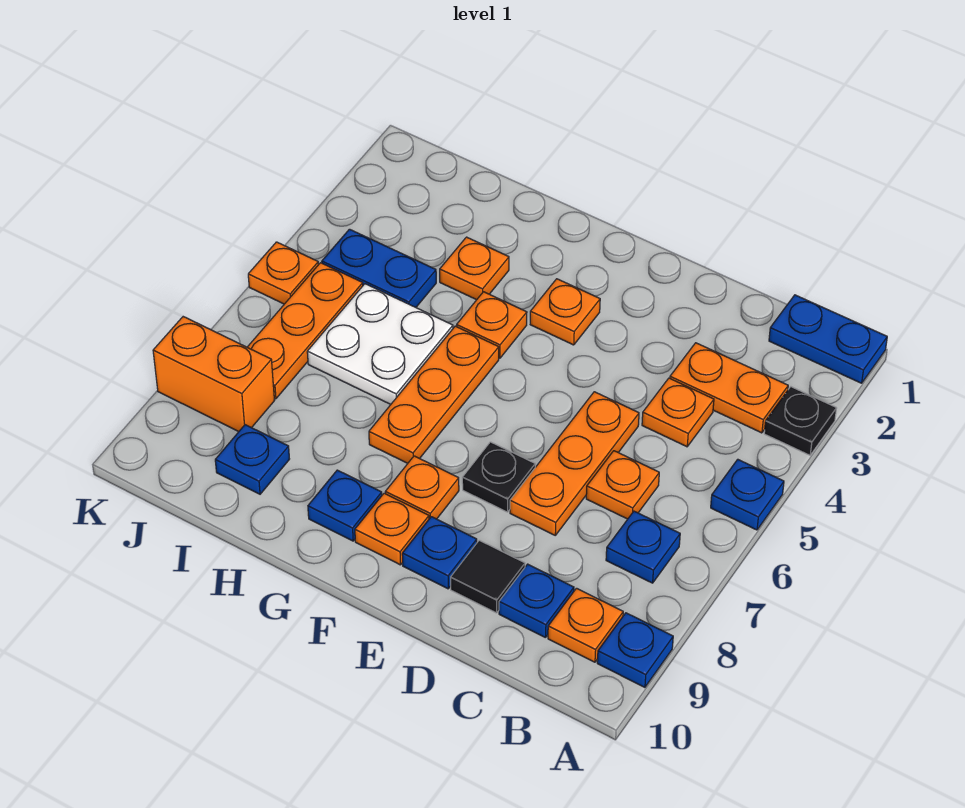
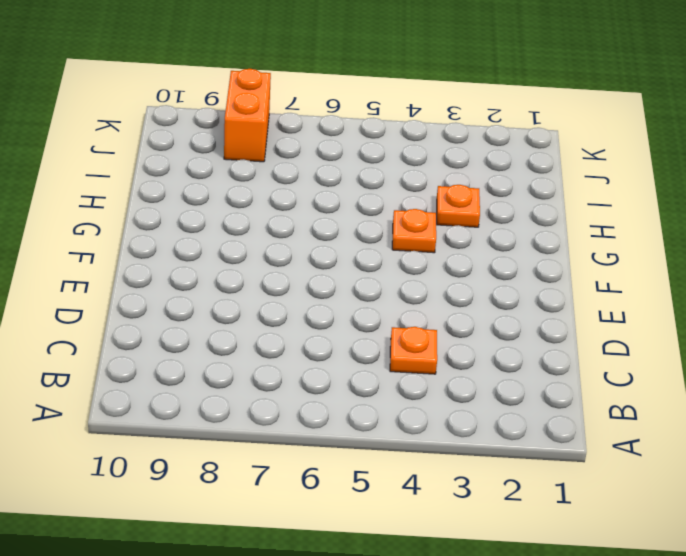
none -> blue plate A1:B1 level 1
none -> black plate A3 level 1
none -> blue plate A5 level 1

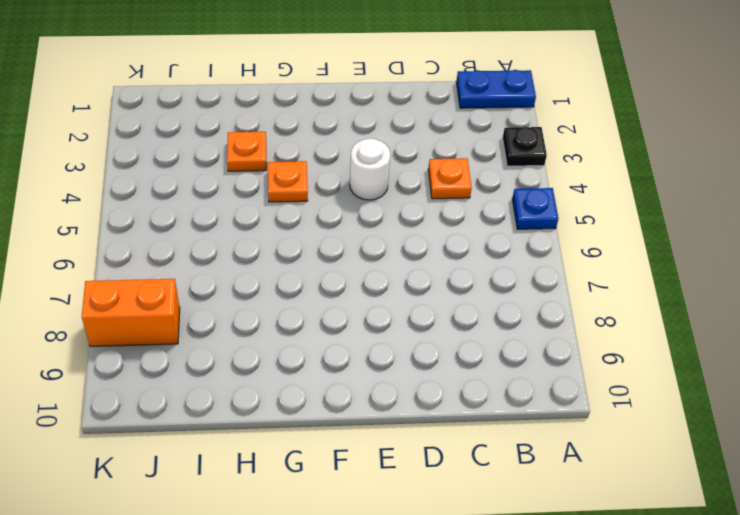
white round brick E4 level 1 -> none
none -> blue plate A9 level 1
none -> orange plate B3:C3 level 1
none -> blue plate B7 level 1

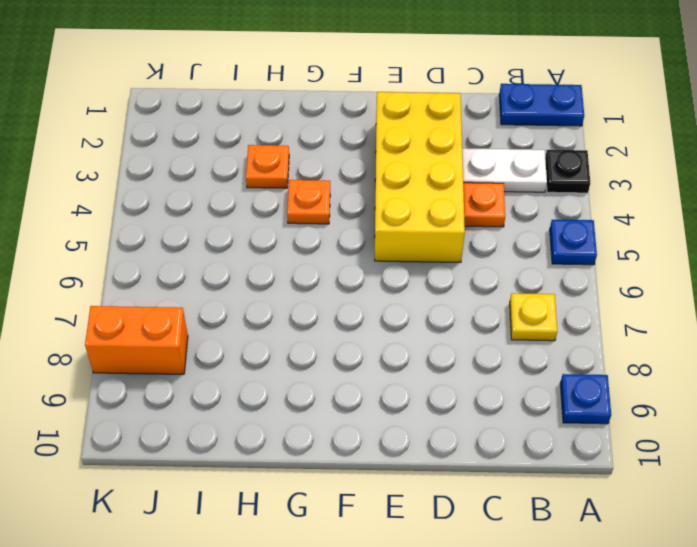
white plate B3:C3 level 1 -> orange plate B3:C3 level 1
yellow plate B7 level 1 -> blue plate B7 level 1
yellow brick D2:E5 level 1 -> orange plate D5:D7 level 1
none -> orange plate B9 level 1
none -> orange plate C6 level 1
none -> blue plate C9 level 1

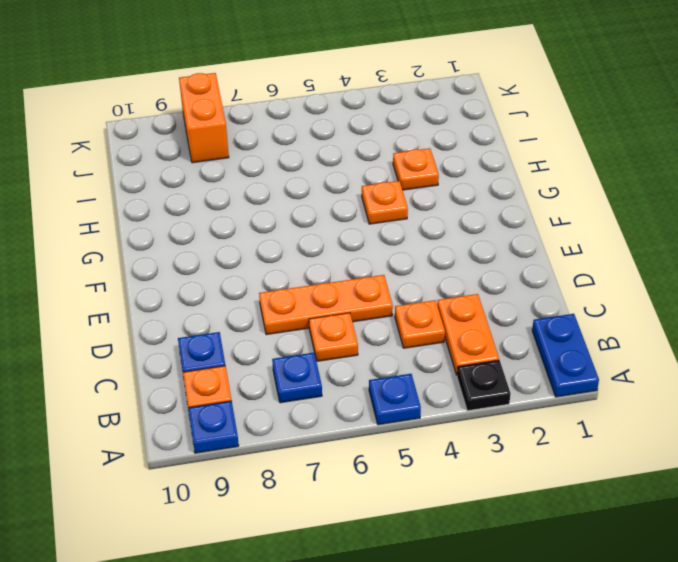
none -> black tile D9 level 1
none -> black plate E7 level 1
none -> blue plate E9 level 1

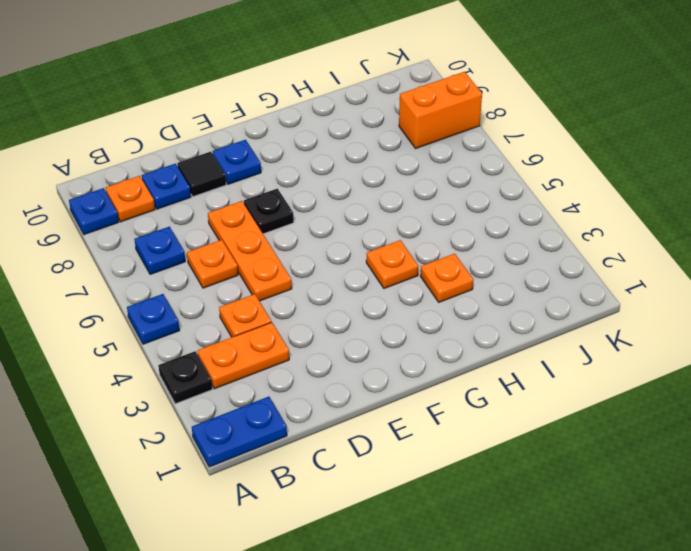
none -> orange plate F3 level 1
none -> orange plate F8 level 1
none -> orange plate F9 level 1

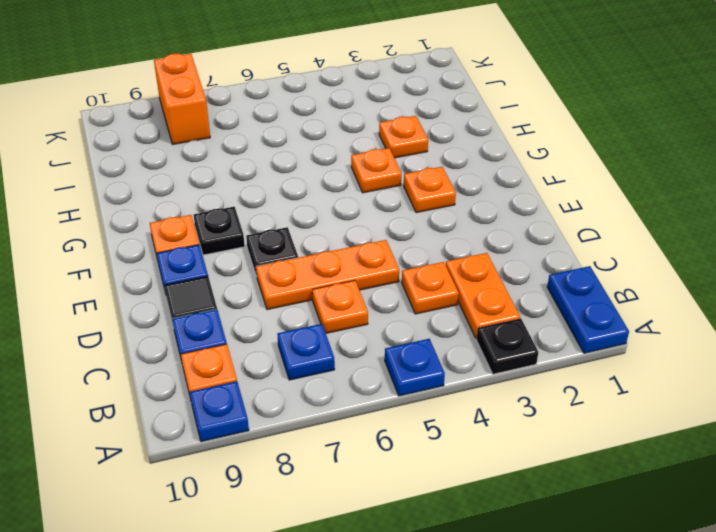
black plate F8 level 1 -> orange plate F8 level 1
none -> orange plate G5:G7 level 1
none -> blue plate G9 level 1
none -> white plate H5:I6 level 1

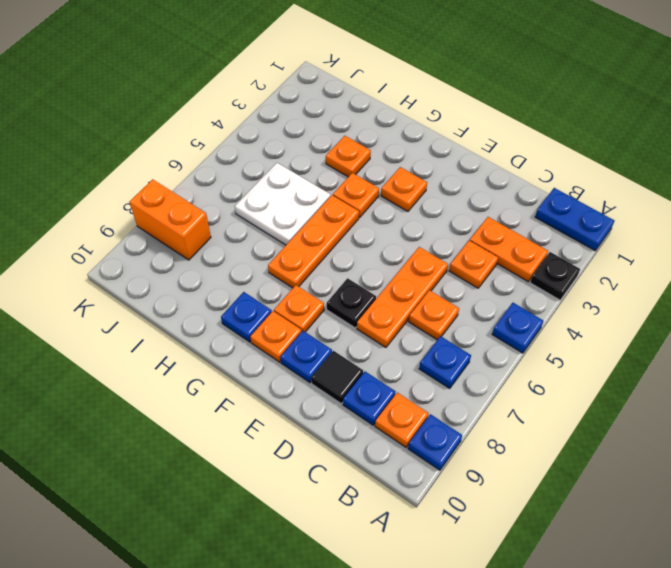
none -> blue plate I4:J4 level 1
none -> blue plate I9 level 1
none -> orange plate J5:J7 level 1

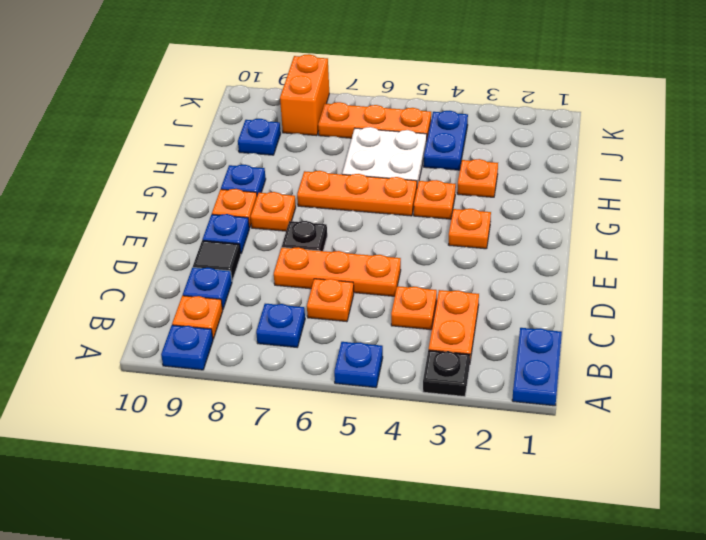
none -> orange plate K5 level 1

